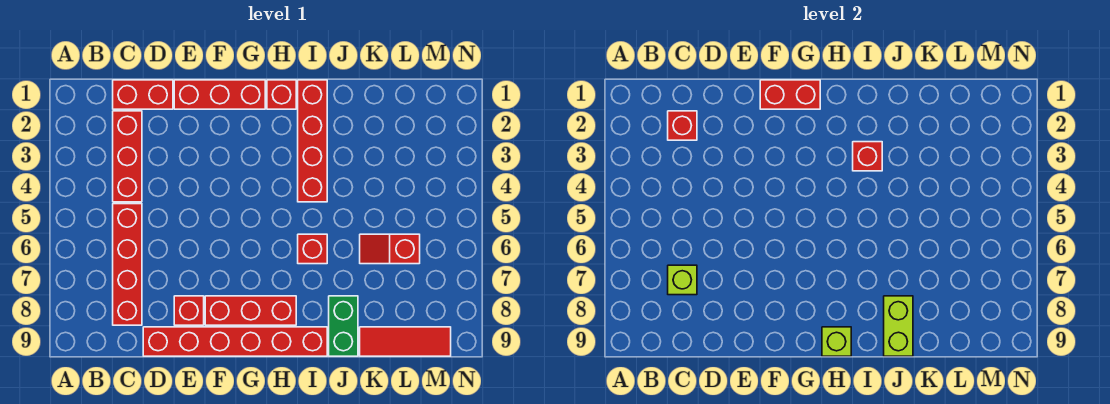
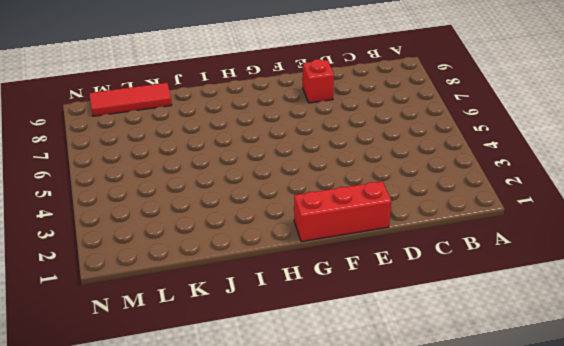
none -> red brick C1:D1 level 1
none -> red brick C2:C4 level 1
none -> red brick C5:C8 level 1

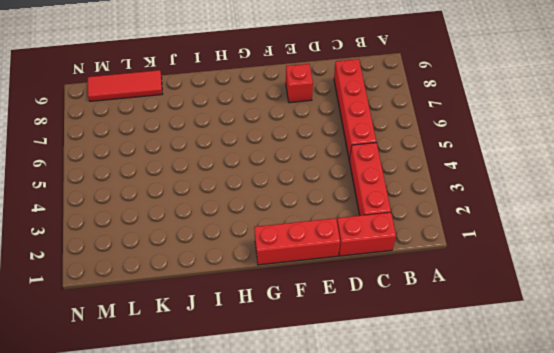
none -> red brick D9:I9 level 1
none -> red brick F8:H8 level 1
none -> red brick H1 level 1

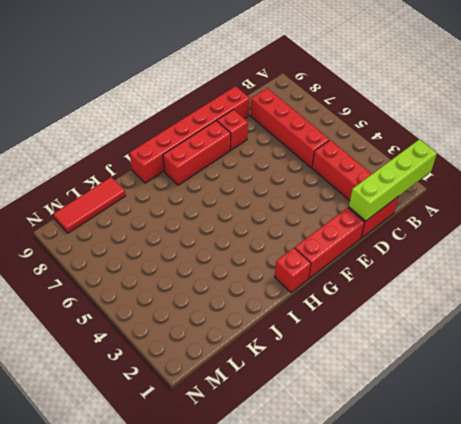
lime brick A1:D1 level 2 -> none
none -> red brick I1:I4 level 1
none -> red brick I6 level 1
none -> green brick J8:J9 level 1

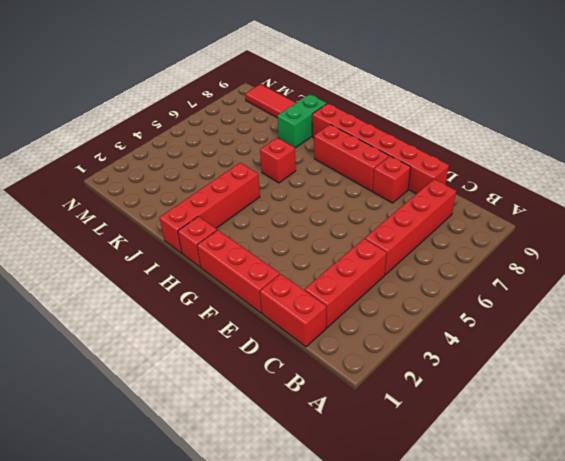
none -> red slope K6:L6 level 1 top L
none -> red brick C2 level 2
none -> lime brick C7 level 2

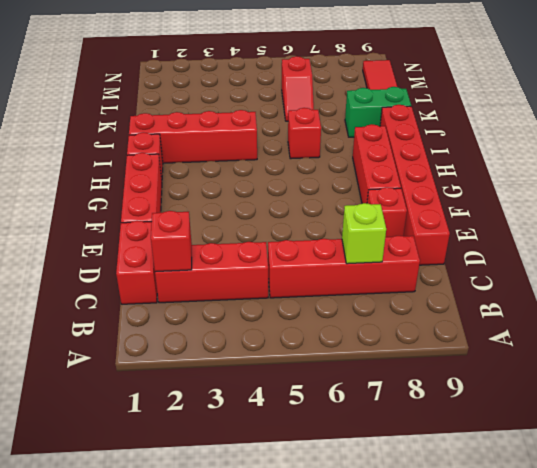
none -> red brick F1:G1 level 2
none -> lime brick H9 level 2
none -> red brick I3 level 2

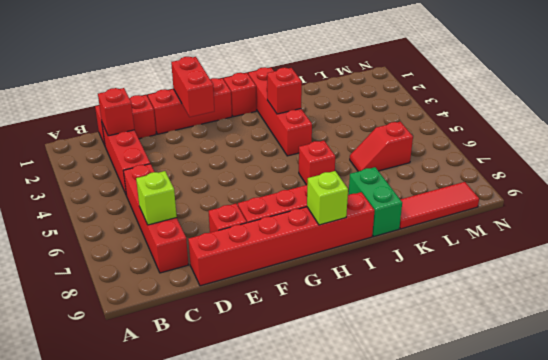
red brick F1:F2 level 2 -> red brick F1:G1 level 2
none -> lime brick J8:J9 level 2

